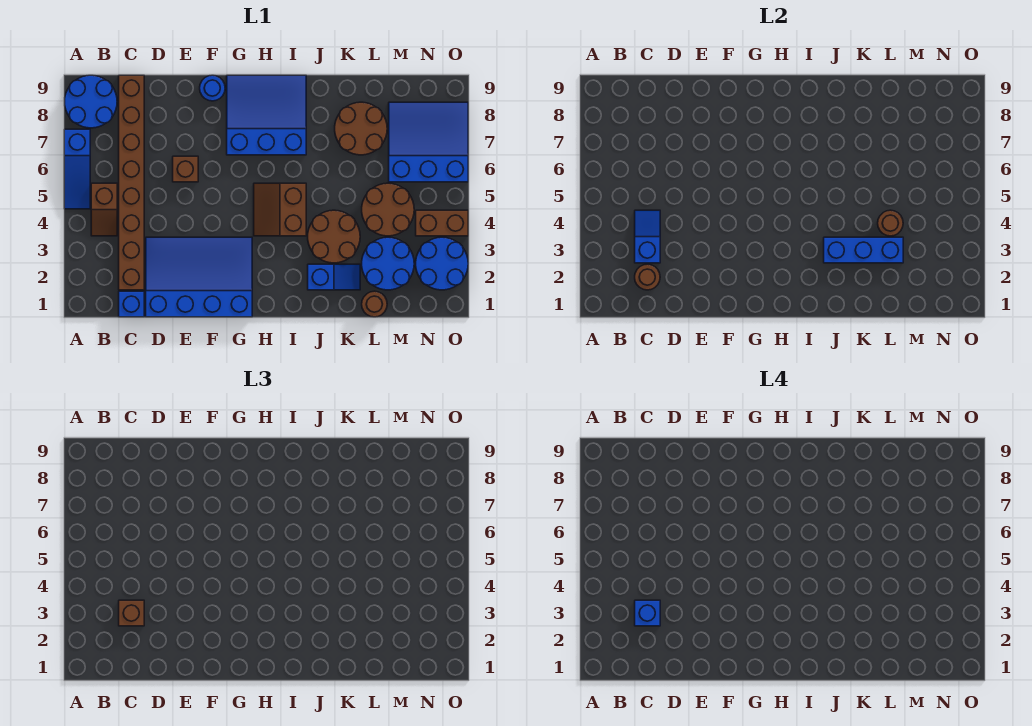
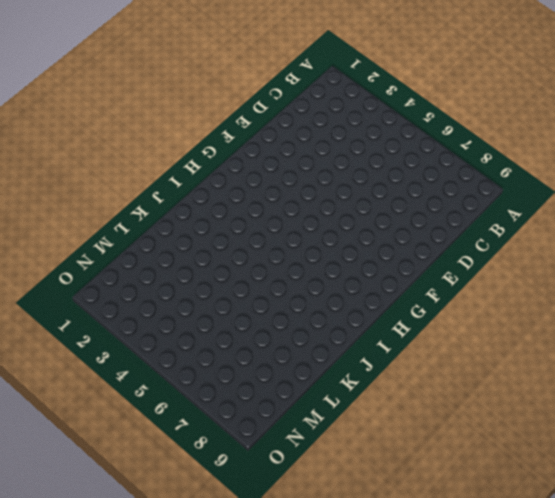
none -> blue slope A5:A7 level 1 top 7
none -> blue round brick A8:B9 level 1
none -> brown slope B4:B5 level 1 top 5

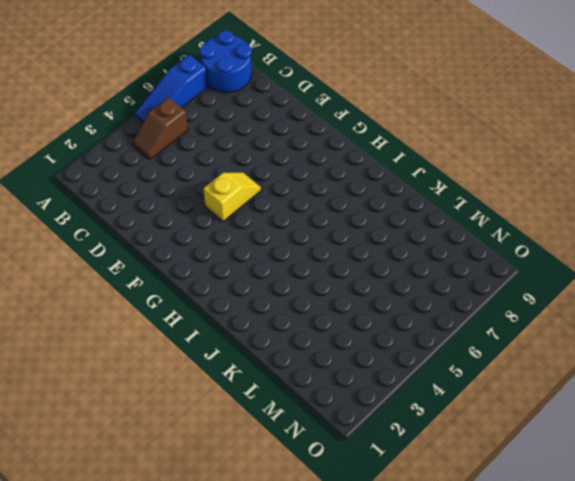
yellow slope F4:F5 level 1 top 4 -> none
none -> blue brick C1 level 1
none -> brown brick C2:C9 level 1
none -> blue slope D1:G3 level 1 top 1

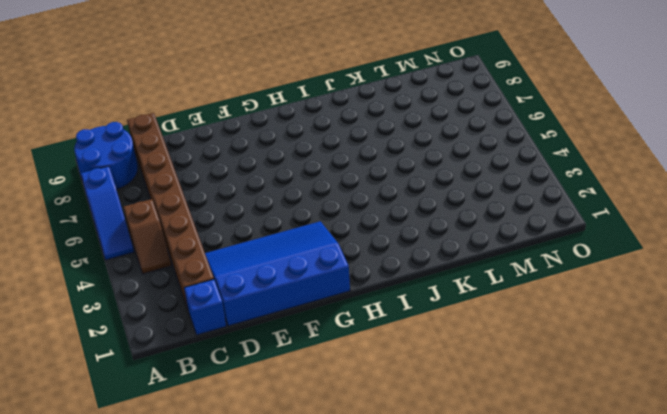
none -> brown brick E6 level 1
none -> blue round brick F9 level 1
none -> blue slope G7:I9 level 1 top 7

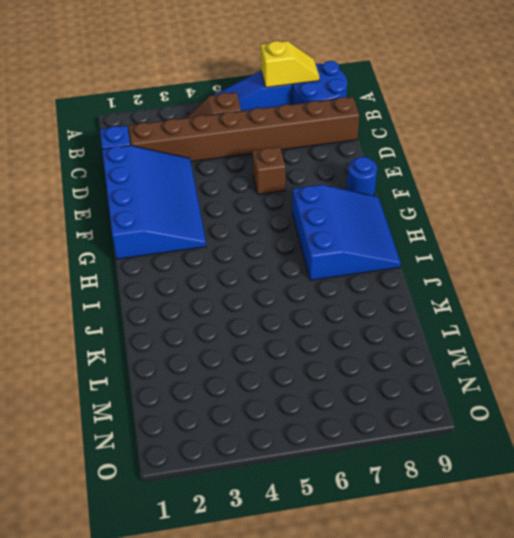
yellow slope A7:A8 level 2 top 7 -> none
none -> brown slope H4:I5 level 1 top I
none -> blue slope J2:K2 level 1 top J
none -> brown round brick J3:K4 level 1

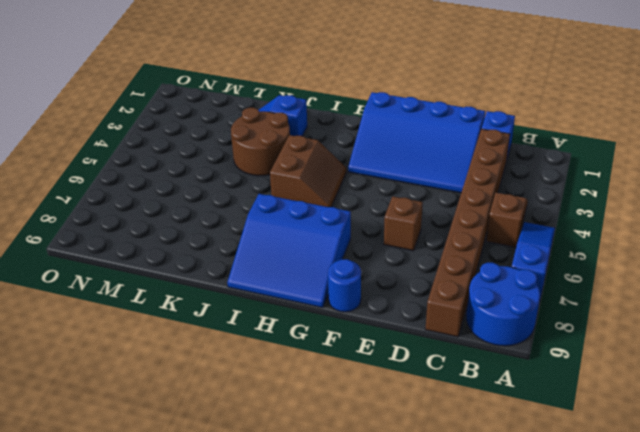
none -> brown round brick K7:L8 level 1
none -> brown round brick L1 level 1
none -> blue round brick L2:M3 level 1

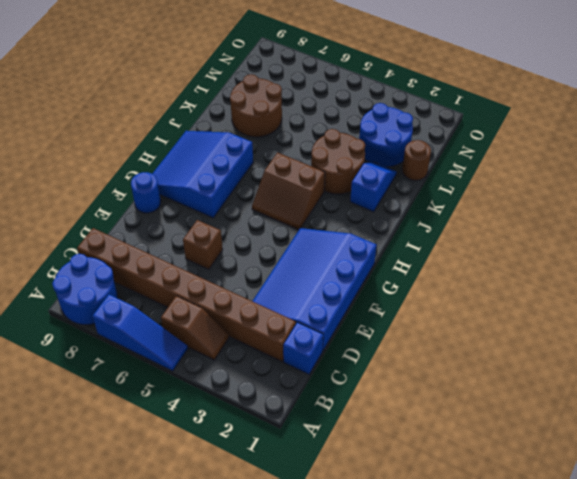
none -> brown round brick L4:M5 level 1
none -> blue slope M6:O8 level 1 top 6
none -> blue round brick N2:O3 level 1

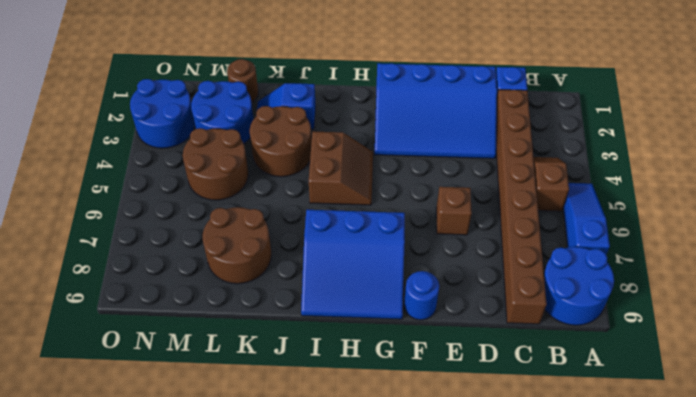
none -> blue slope M6:O8 level 1 top 6
none -> brown brick N4:O4 level 1
none -> brown round brick C2 level 2

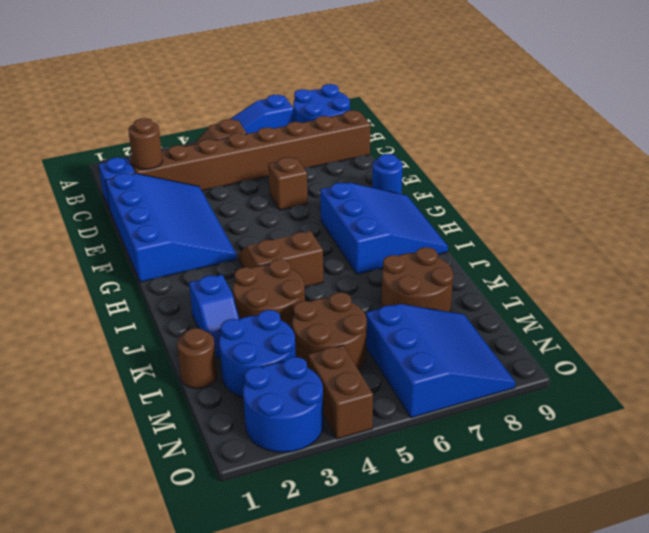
none -> blue slope C3:C4 level 2 top 3
none -> blue brick J3:L3 level 2
none -> brown round brick L4 level 2

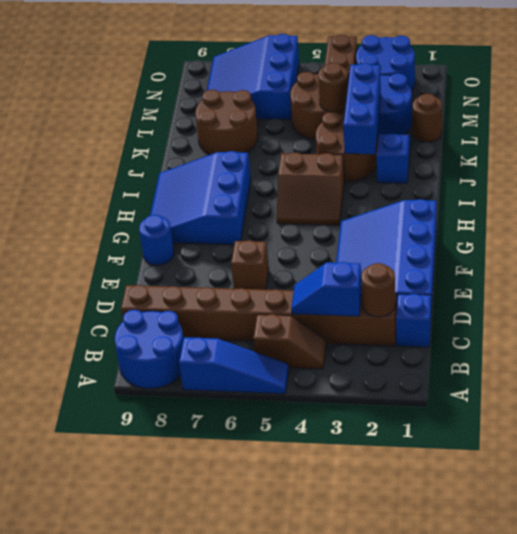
none -> brown brick C3 level 3
none -> blue brick C3 level 4

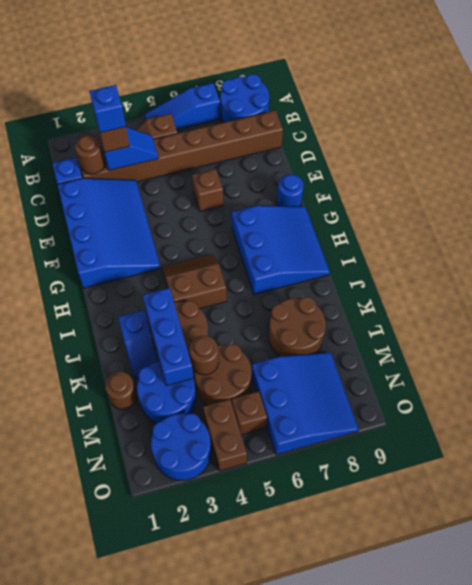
brown brick N5 level 1 -> none

